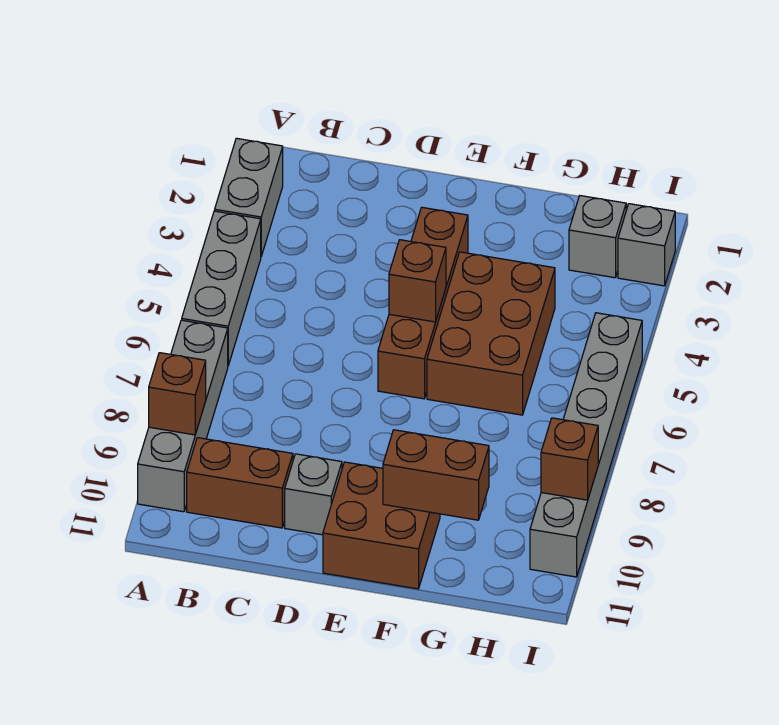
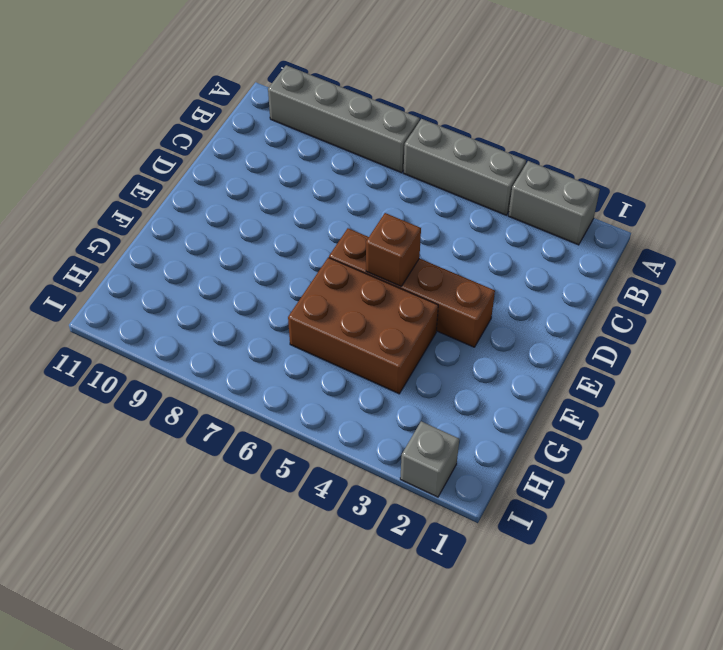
none -> brown brick B10:C10 level 1
none -> grey brick D10 level 1
none -> brown brick E10:F11 level 1

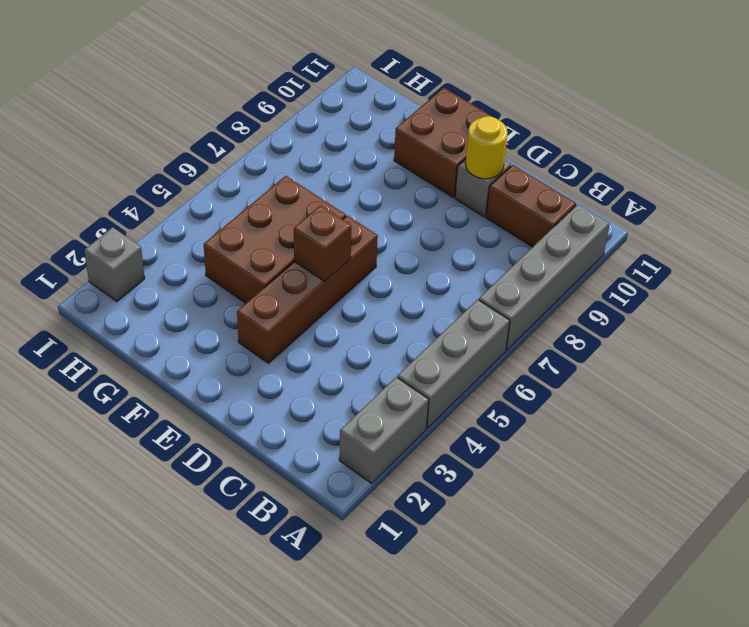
yellow round brick D10 level 2 -> none
none -> grey brick H2 level 1
none -> grey brick I5:I10 level 1
none -> brown brick A9 level 2

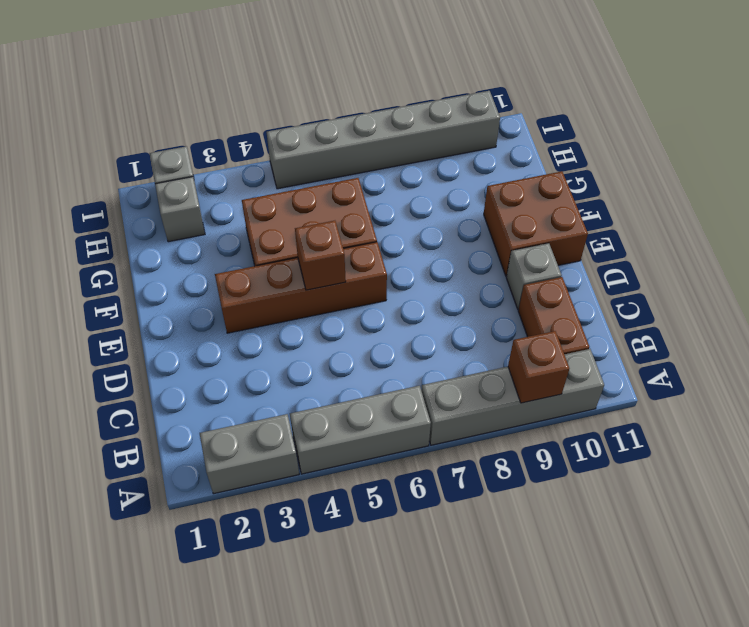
none -> brown brick F10:G10 level 2
none -> brown brick I9 level 2

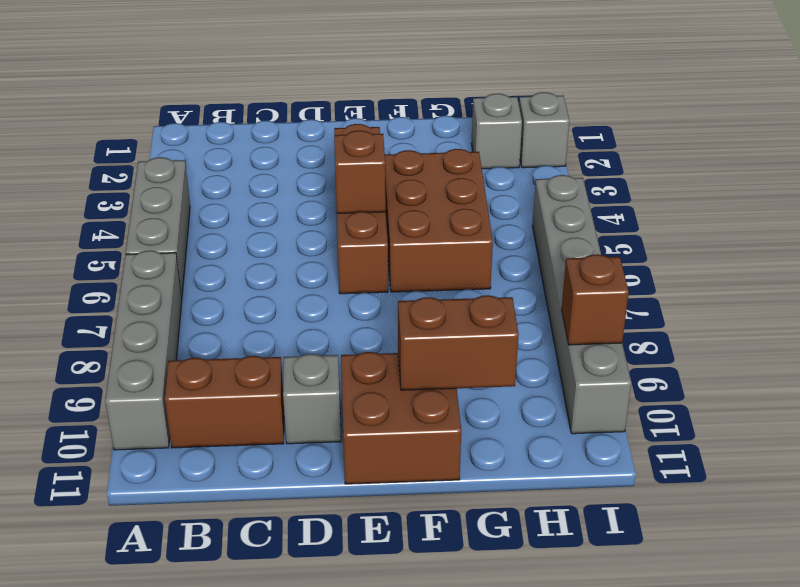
none -> grey brick A2:A3 level 1
none -> brown brick A9 level 2

